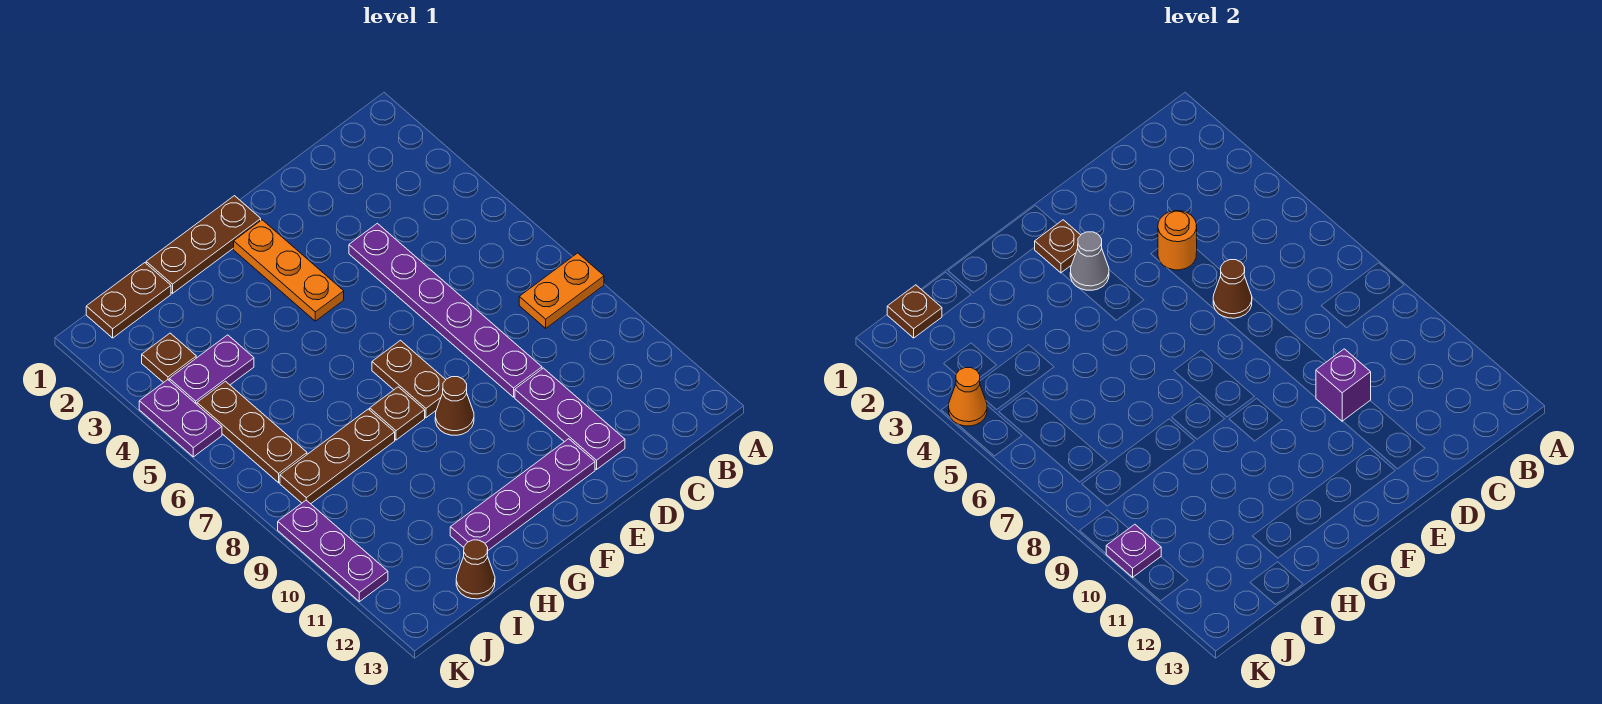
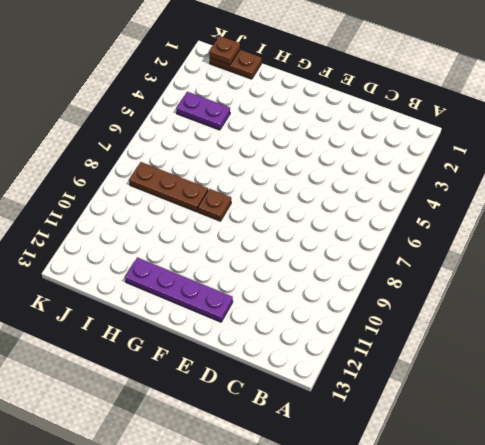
none -> orange plate A8:B8 level 1
none -> purple plate D4:D9 level 1
none -> purple plate D10:D12 level 1

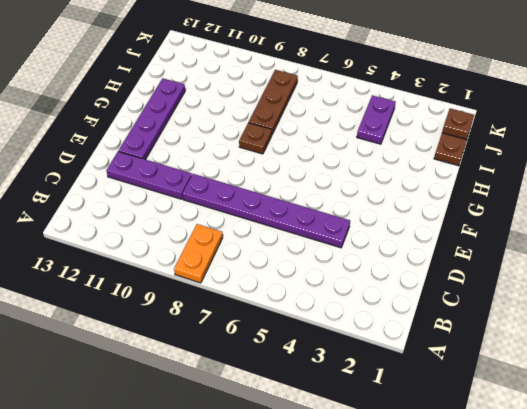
none -> brown plate F1:H1 level 1
none -> orange plate F2:F4 level 1
none -> brown plate F7:F8 level 1

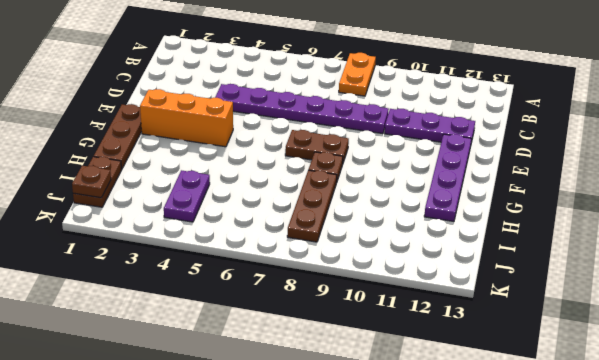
orange brick F2:F4 level 1 -> orange plate F2:F4 level 1
none -> brown cone F9 level 1
none -> brown cone I13 level 1
none -> brown plate J3 level 1

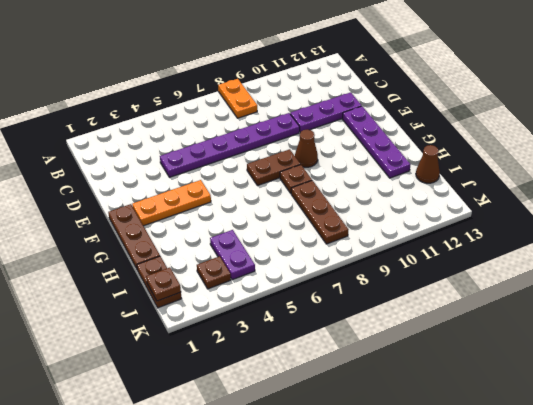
none -> brown plate J5:J7 level 1
none -> purple plate K4:K5 level 1
none -> purple plate K9:K11 level 1

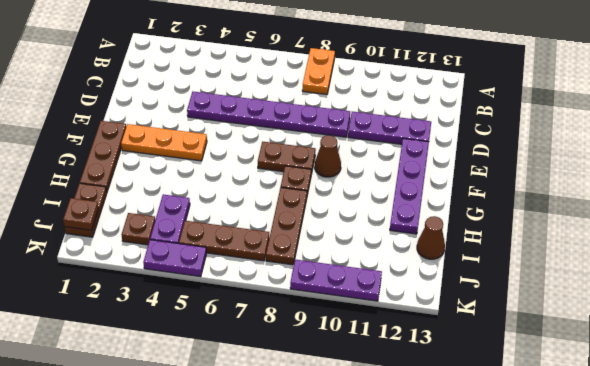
none -> orange round brick D4 level 2
none -> brown cone D6 level 2
none -> purple brick D10 level 2

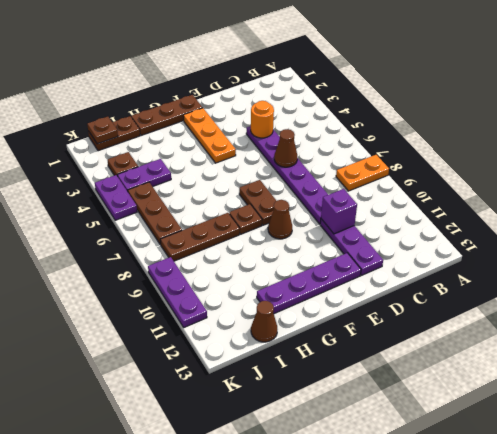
none -> brown plate F2 level 2
none -> grey cone F3 level 2
none -> orange cone K4 level 2

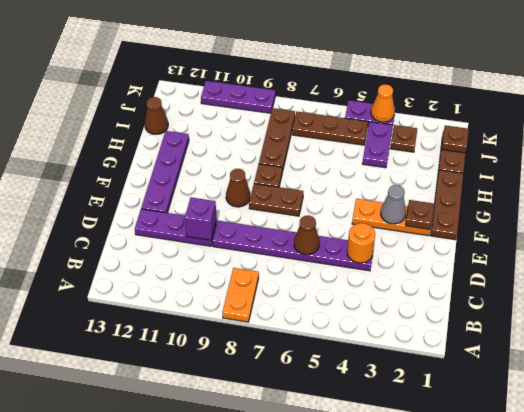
none -> purple plate K10 level 2

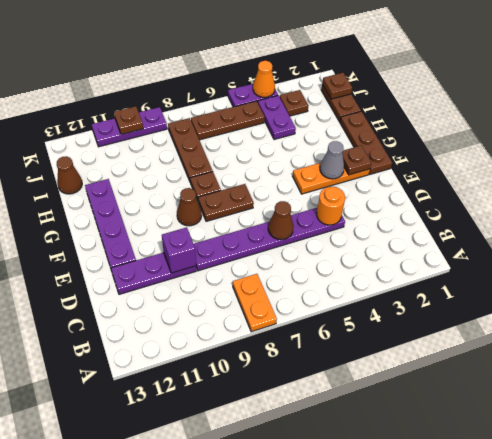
brown plate K10 level 2 -> purple plate K10 level 2

